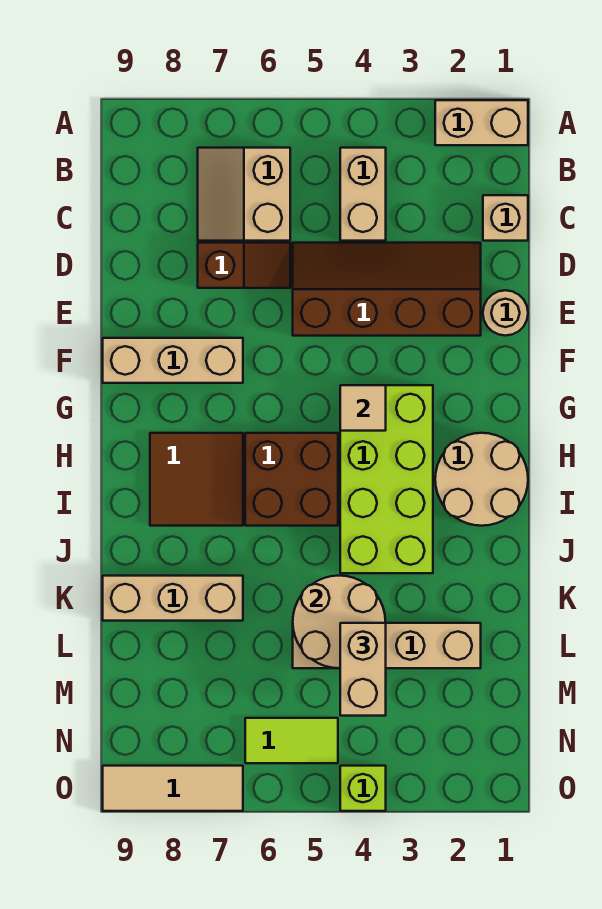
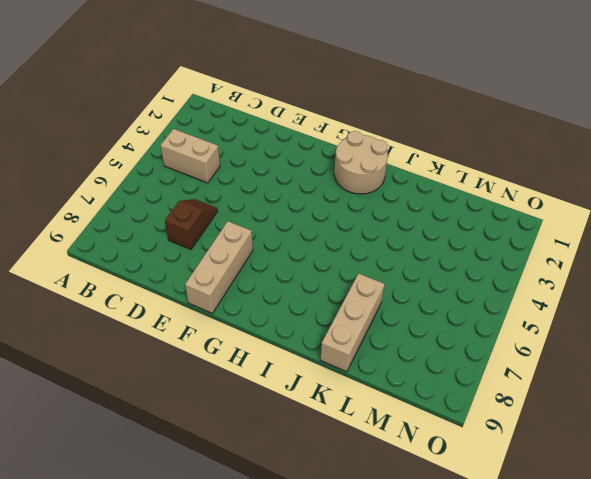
none -> tan brick A1:A2 level 1
none -> tan slope B6:C7 level 1 top 6
none -> tan brick C1 level 1

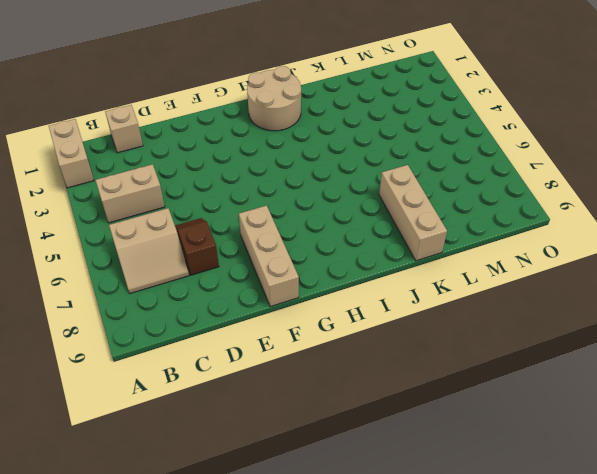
none -> brown slope D2:E5 level 1 top E
none -> tan round brick E1 level 1
none -> lime brick G3:J4 level 1

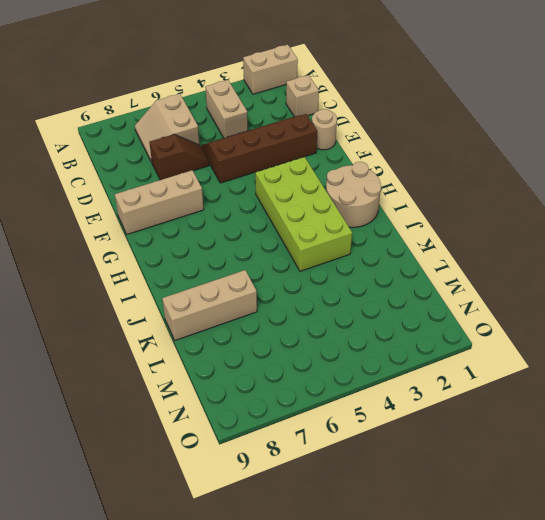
none -> brown brick H5:I6 level 1
none -> brown tile H7:I8 level 1
none -> tan brick L2:L5 level 1

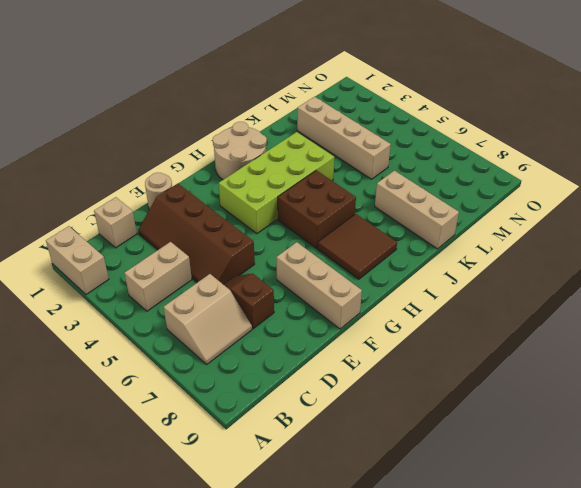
none -> lime tile N5:N6 level 1
none -> lime brick O4 level 1
none -> tan tile O7:O9 level 1

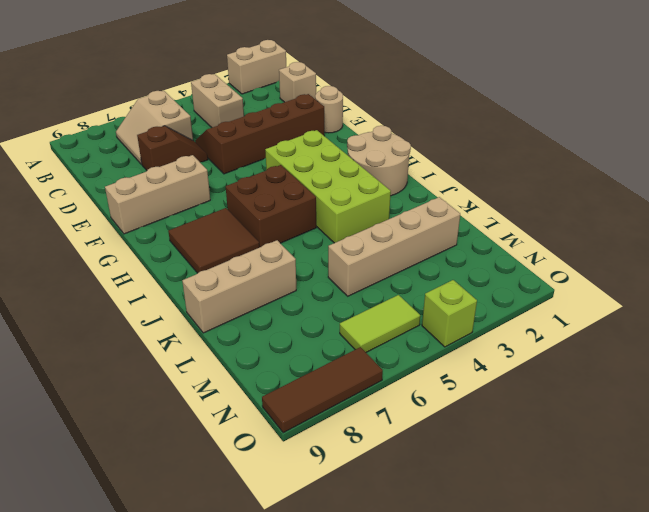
brown tile O7:O9 level 1 -> tan tile O7:O9 level 1
none -> tan tile G4 level 2
none -> tan round brick K4:L5 level 2
none -> tan brick L4:M4 level 3

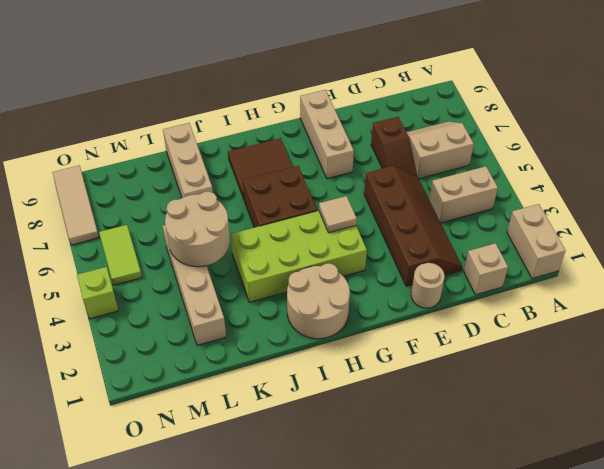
none -> tan brick L4:M4 level 3

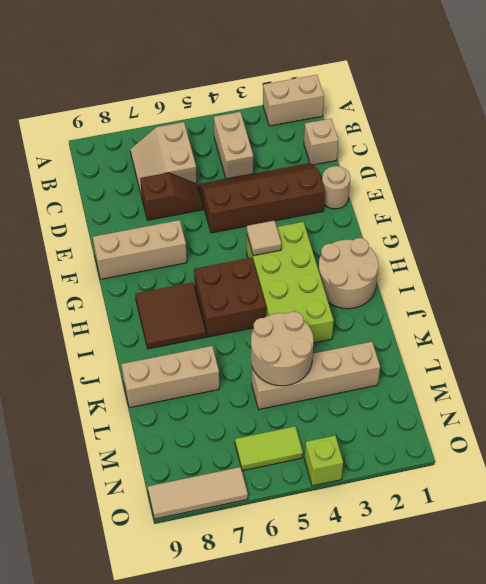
none -> tan brick L4:M4 level 3

